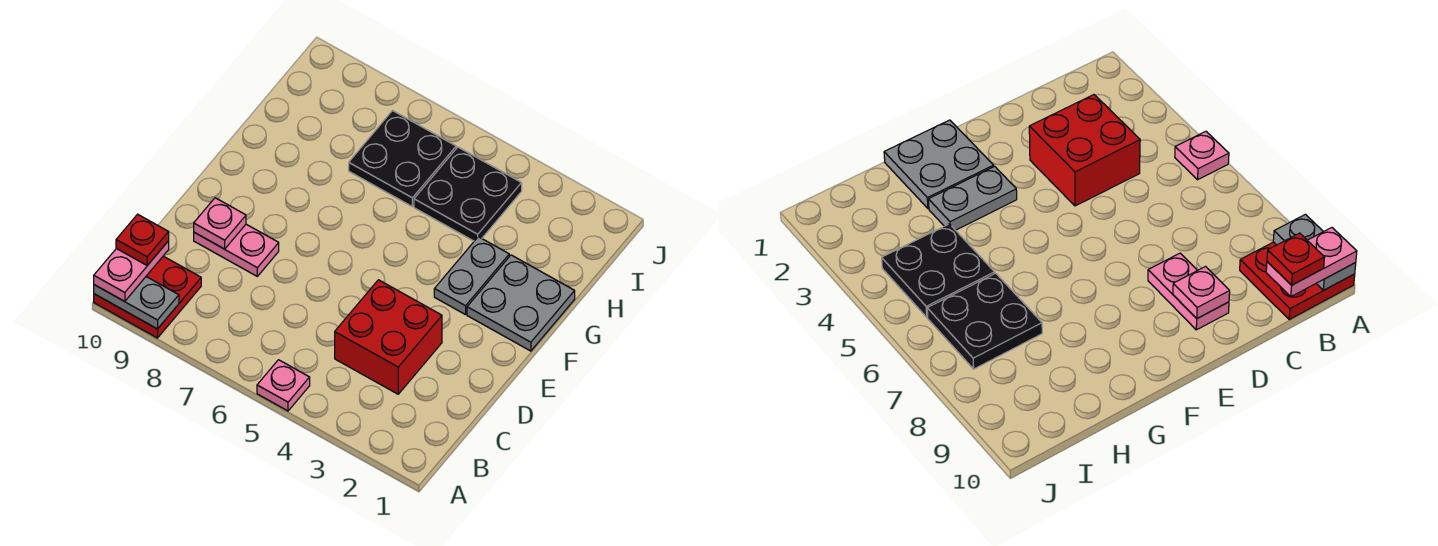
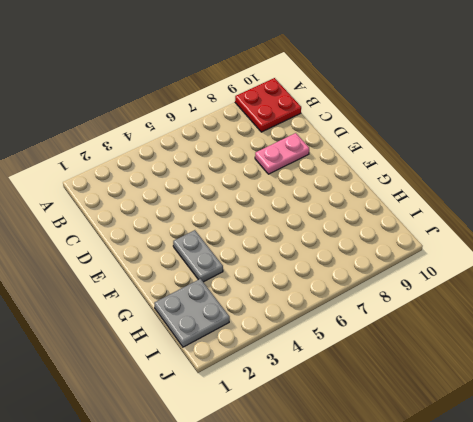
grey plate H1:I2 level 1 -> grey plate F1:G2 level 1
none -> pink plate A5 level 1
none -> red brick C3:D4 level 1
none -> black plate H4:I5 level 1

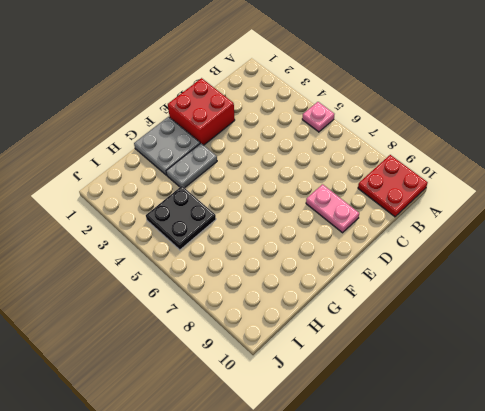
red brick D1:E2 level 1 -> red brick C3:D4 level 1
none -> black plate H6:I7 level 1
none -> grey plate A9:A10 level 2
none -> pink plate D9 level 2

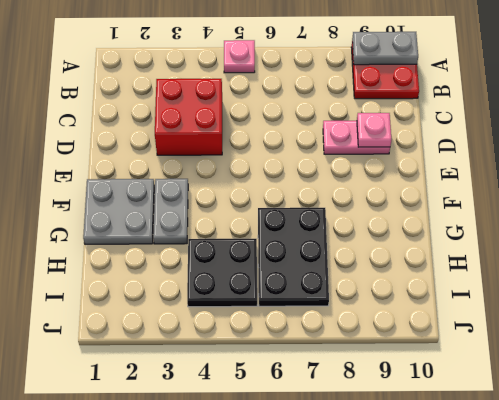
black plate G6:I7 level 1 -> black plate H6:I7 level 1
none -> pink plate A10:B10 level 3
none -> red plate B10 level 4

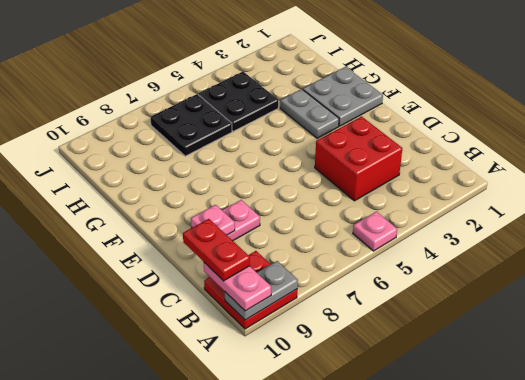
red plate B10:C10 level 4 -> red plate B10 level 4

